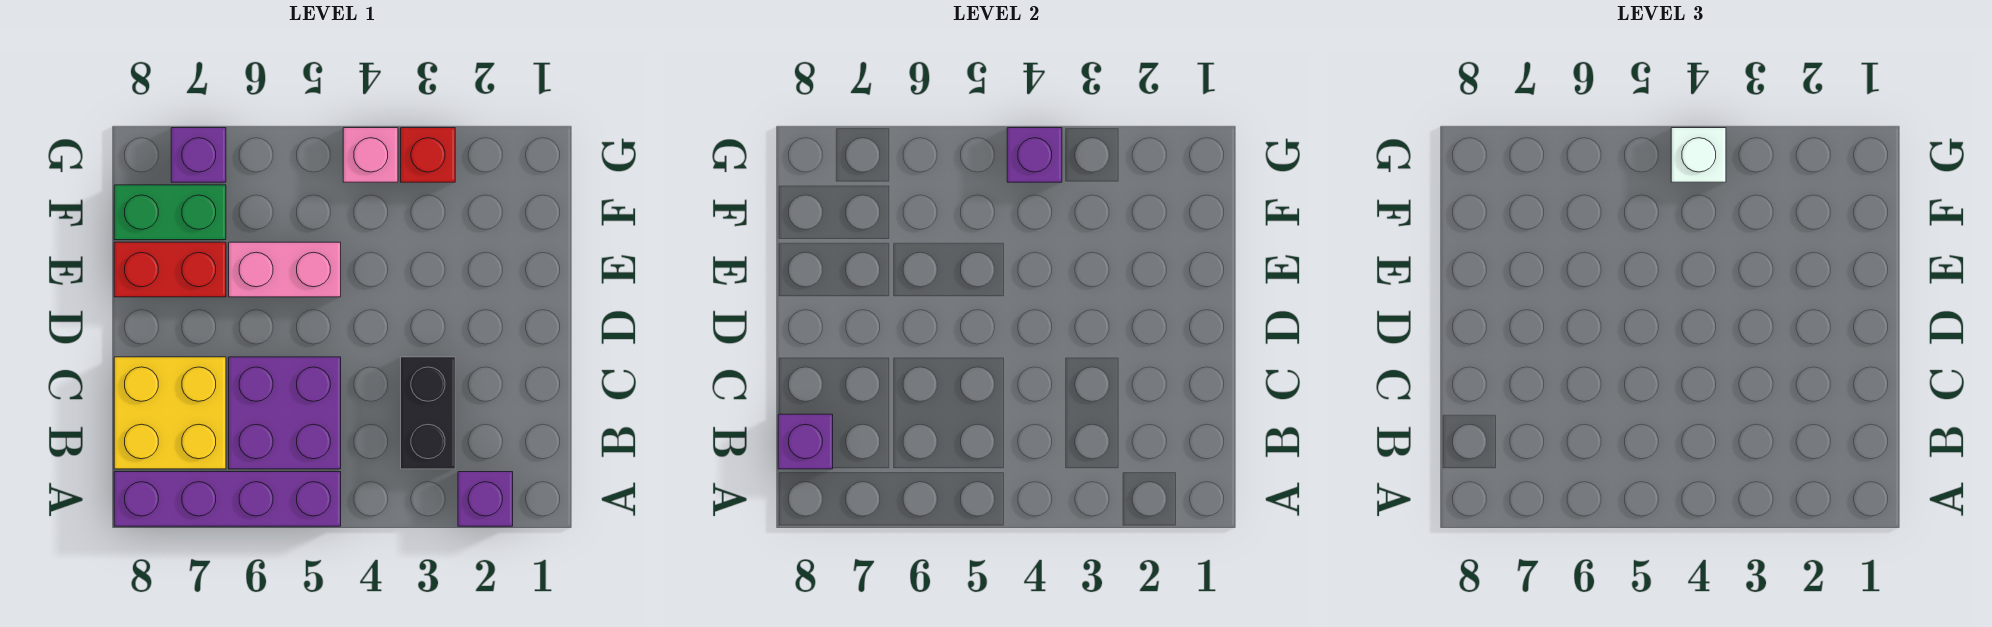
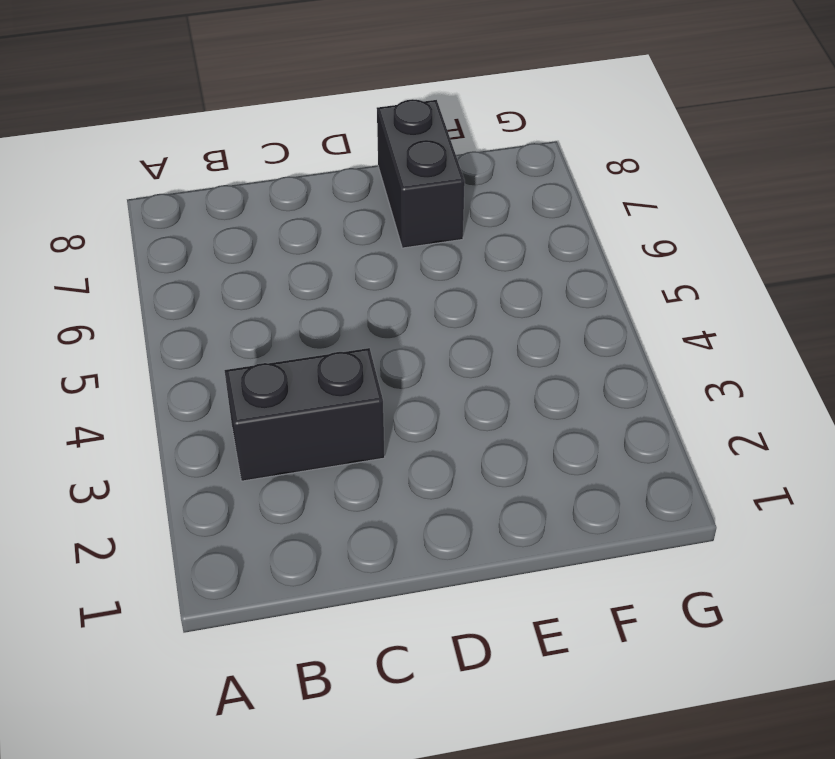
black brick E7:E8 level 1 -> red brick E7:E8 level 1
none -> purple brick A2 level 1
none -> purple brick A5:A8 level 1
none -> purple brick B5:C6 level 1

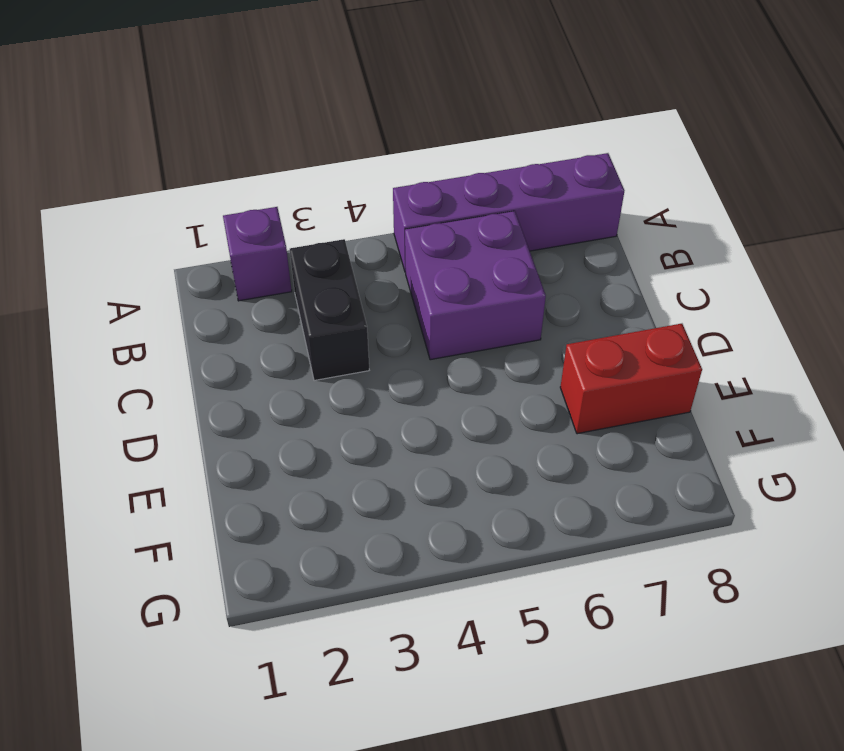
none -> yellow brick B7:C8 level 1
none -> pink brick E5:E6 level 1
none -> green brick F7:F8 level 1

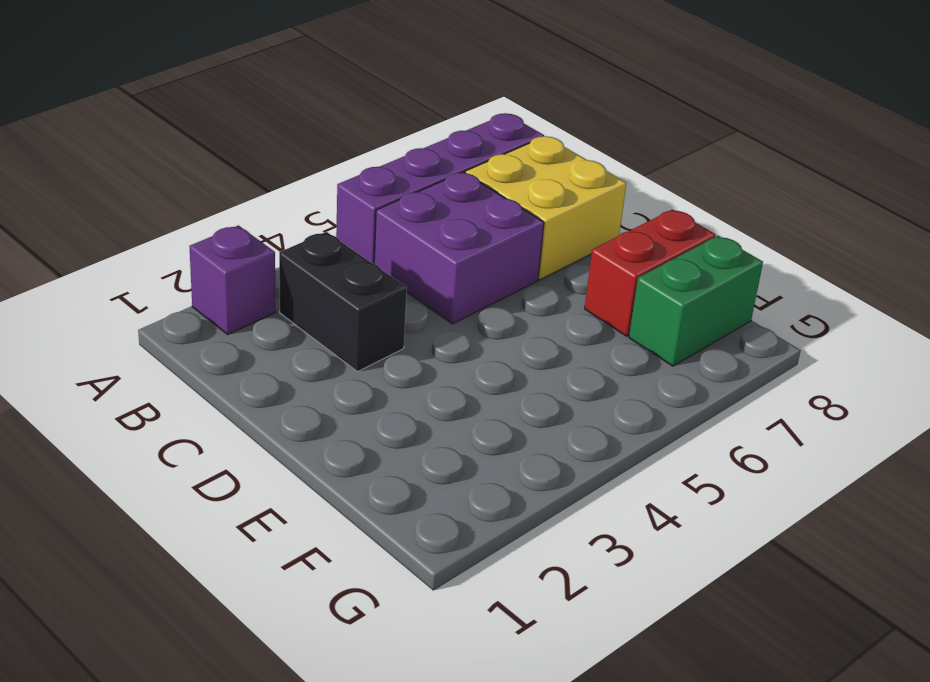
none -> pink brick E5:E6 level 1
none -> red brick G3 level 1
none -> pink brick G4 level 1

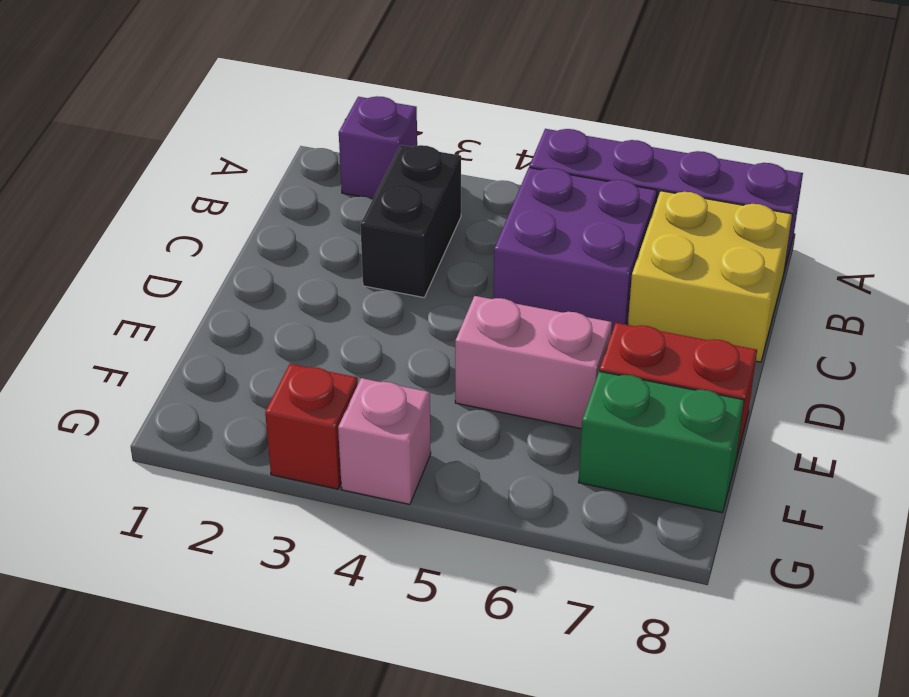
none -> purple brick G7 level 1
none -> purple brick B8 level 2
none -> purple brick G4 level 2

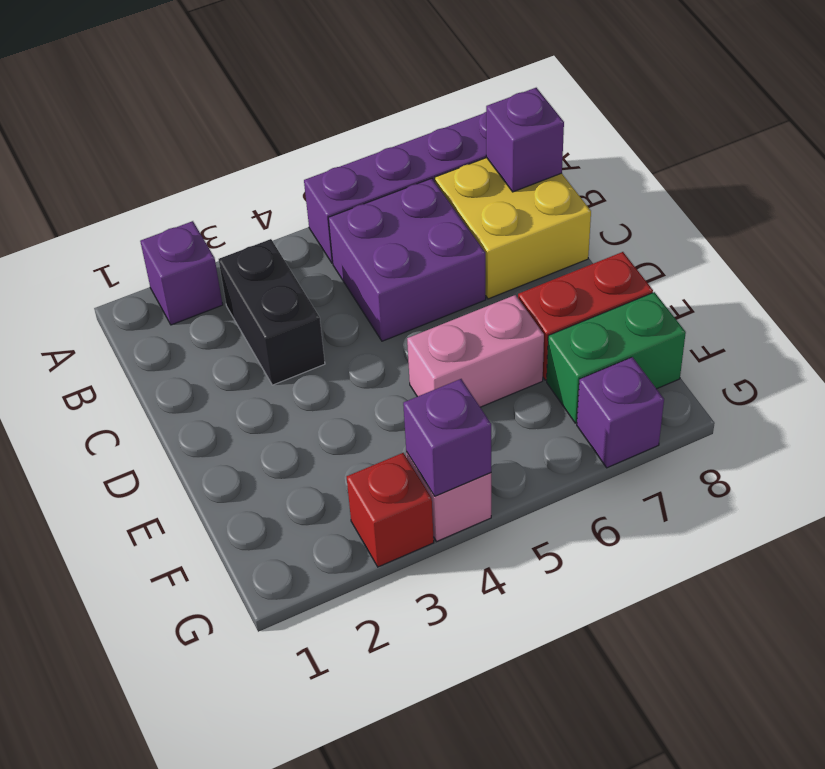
none -> white brick G4 level 3

